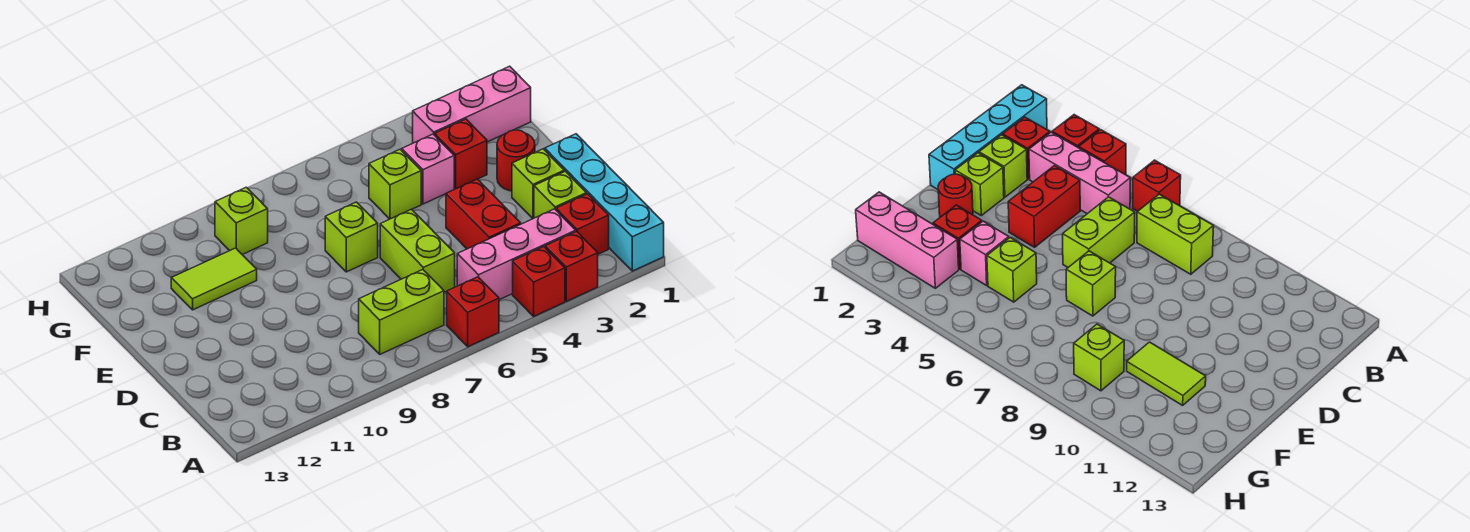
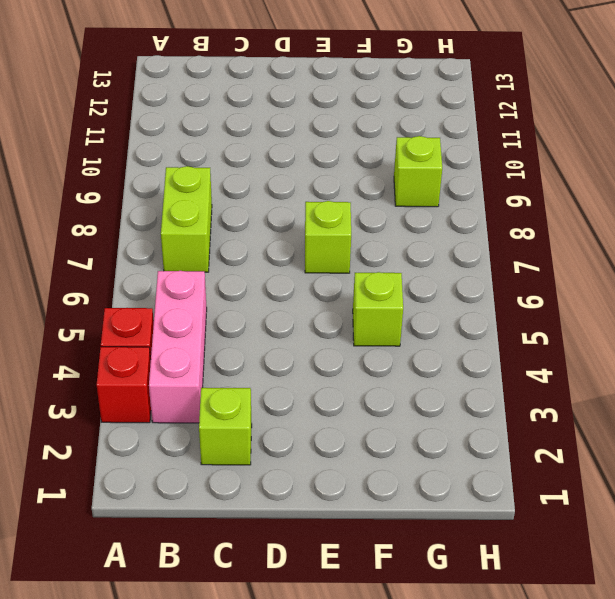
none -> cyan brick A1:D1 level 1
none -> red brick A6 level 1
none -> red brick B2 level 1

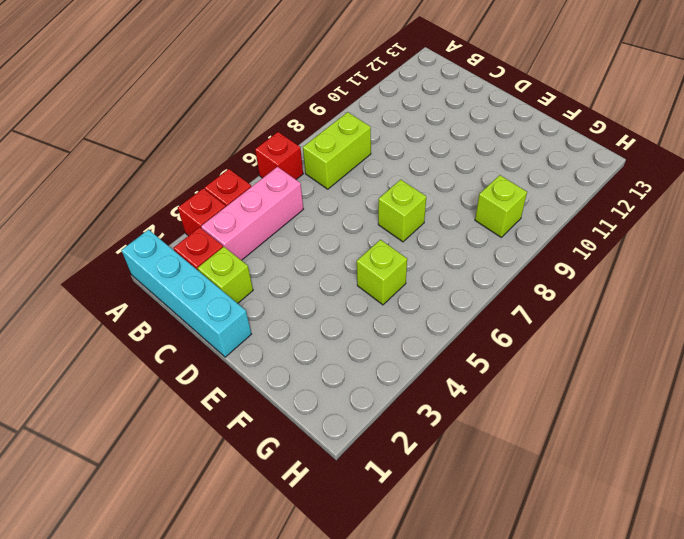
none -> red brick C4:D4 level 1
none -> lime brick C6:D6 level 1
none -> lime brick D2 level 1

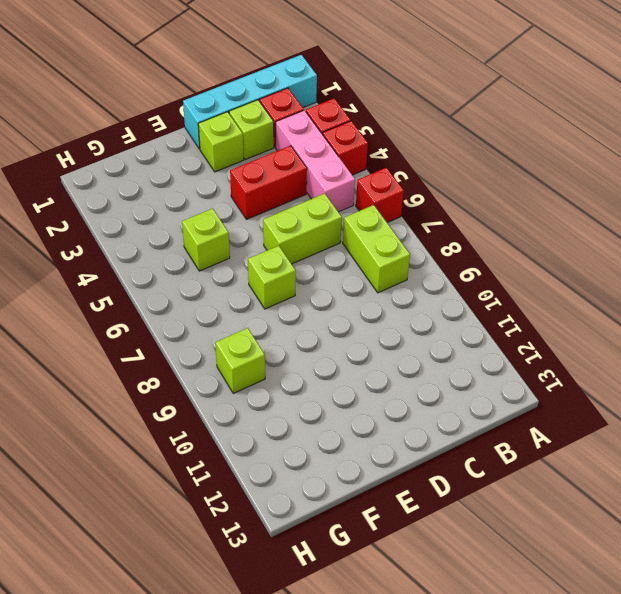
none -> red round brick E2 level 1
none -> red brick F3 level 1
none -> pink brick F4 level 1

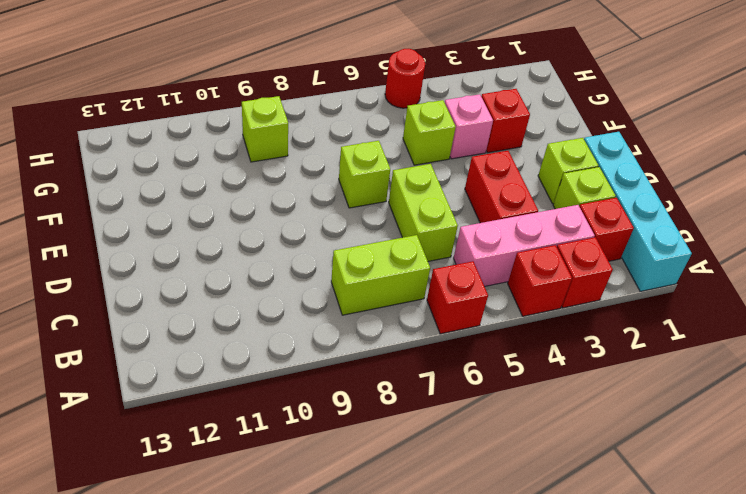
red round brick H5 level 1 -> red round brick E2 level 1
none -> lime tile F10:F11 level 1
none -> pink brick G1:G3 level 1

